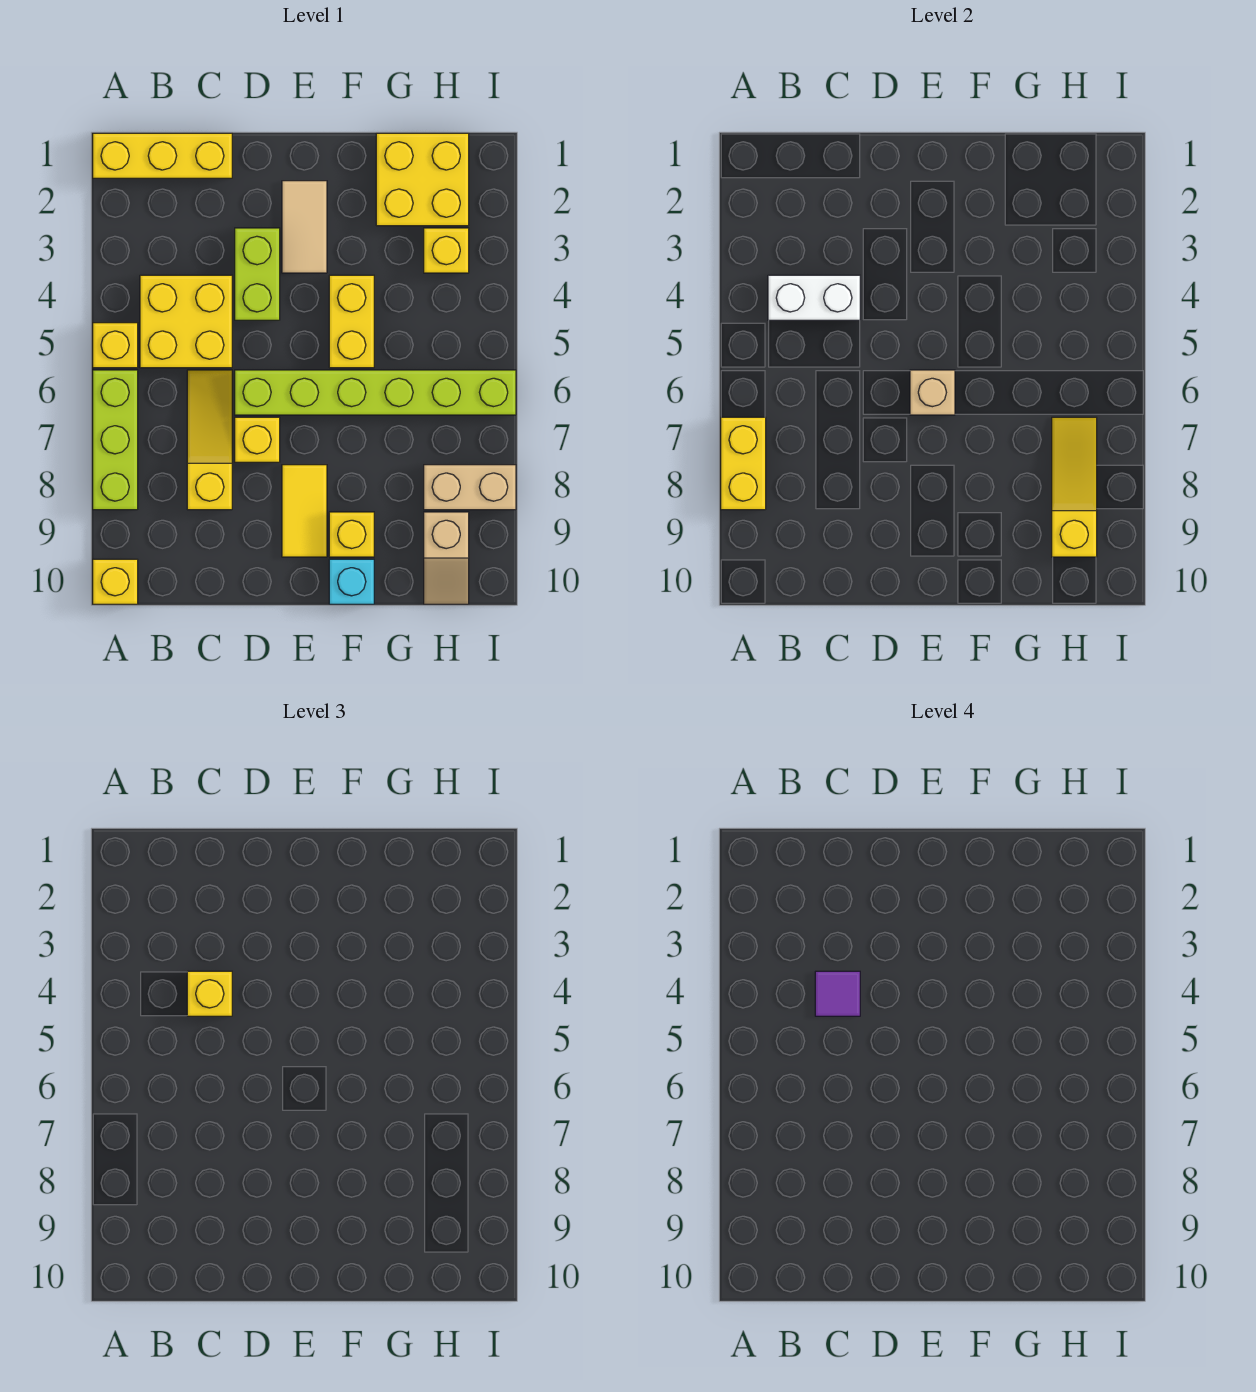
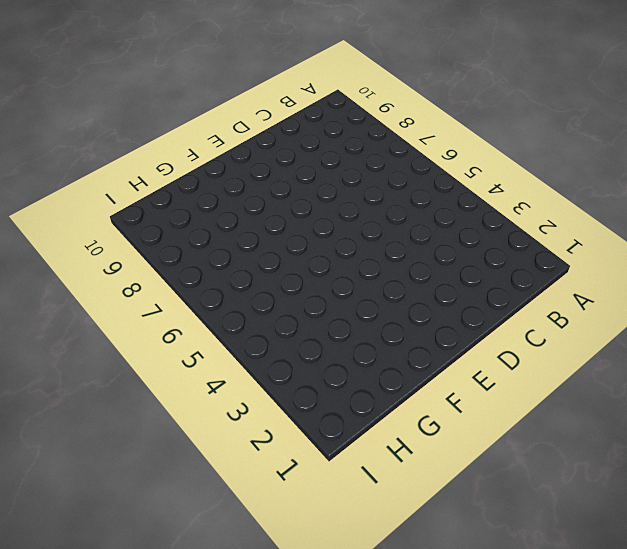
none -> yellow brick A1:C1 level 1
none -> yellow brick A5 level 1
none -> lime brick A6:A8 level 1

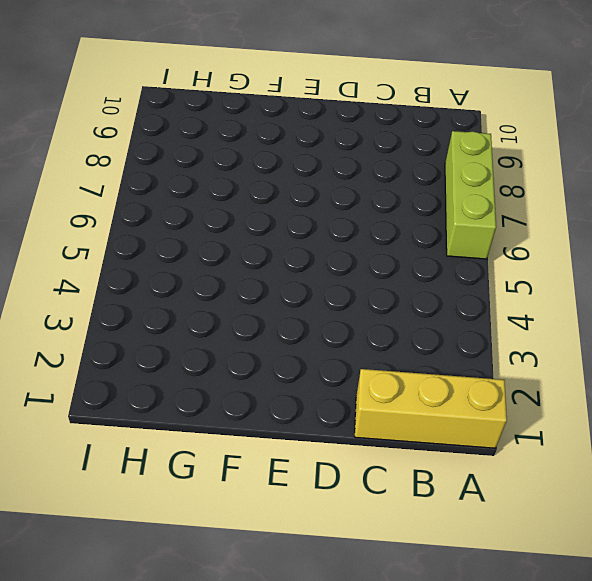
none -> yellow brick A5 level 1
none -> yellow brick A10 level 1
none -> yellow brick B4:C5 level 1

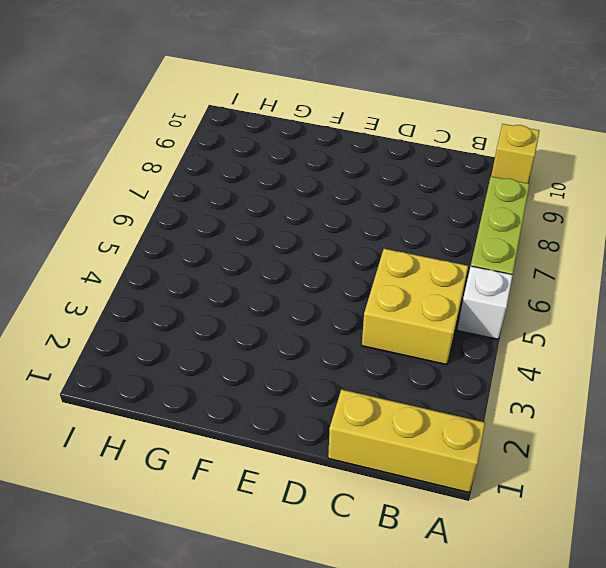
white brick A5 level 1 -> yellow brick A5 level 1
none -> yellow slope C6:C8 level 1 top 8
none -> lime brick D3:D4 level 1
none -> lime brick D6:I6 level 1

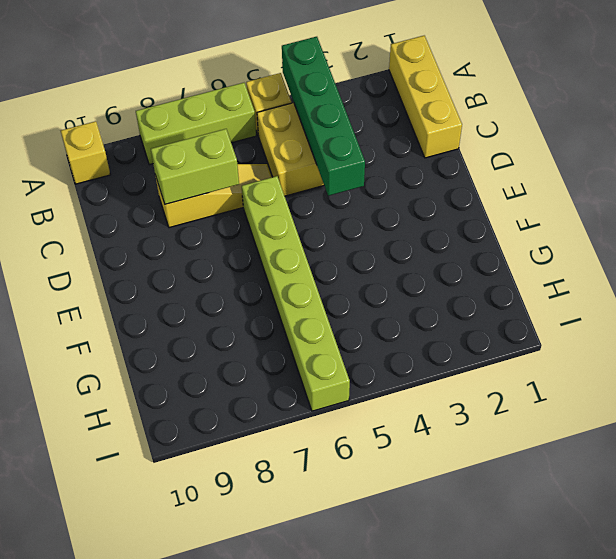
green brick A4:D4 level 2 -> white brick B4:C4 level 2
lime brick C7:C8 level 2 -> lime brick D3:D4 level 1
none -> yellow brick D7 level 1
none -> tan tile E2:E3 level 1
none -> yellow tile E8:E9 level 1

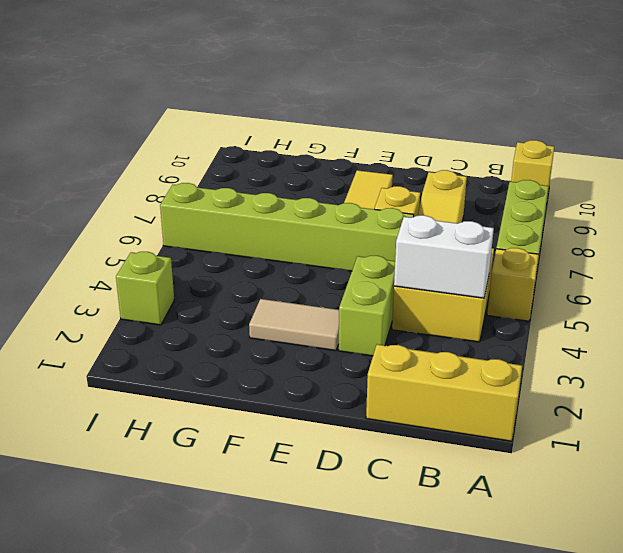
tan tile E3:F3 level 1 -> tan tile E2:E3 level 1
lime brick I3 level 1 -> none
none -> yellow brick F4:F5 level 1
none -> yellow brick F9 level 1
none -> cyan brick F10 level 1

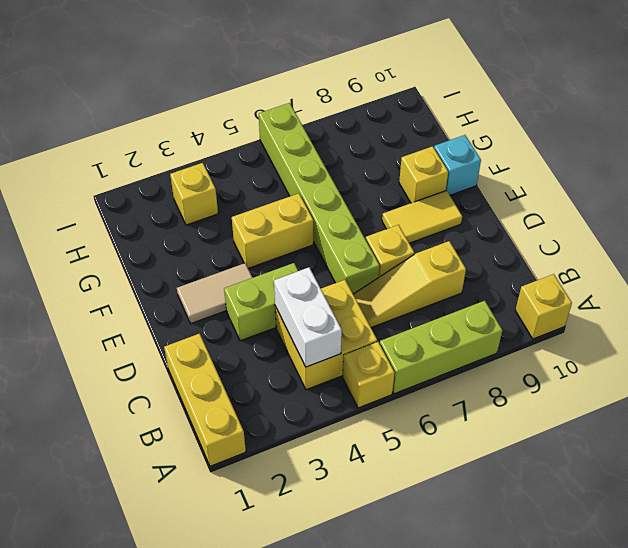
none -> yellow brick G1:H2 level 1
none -> tan brick H8:I8 level 1
none -> tan slope H9:H10 level 1 top 9

